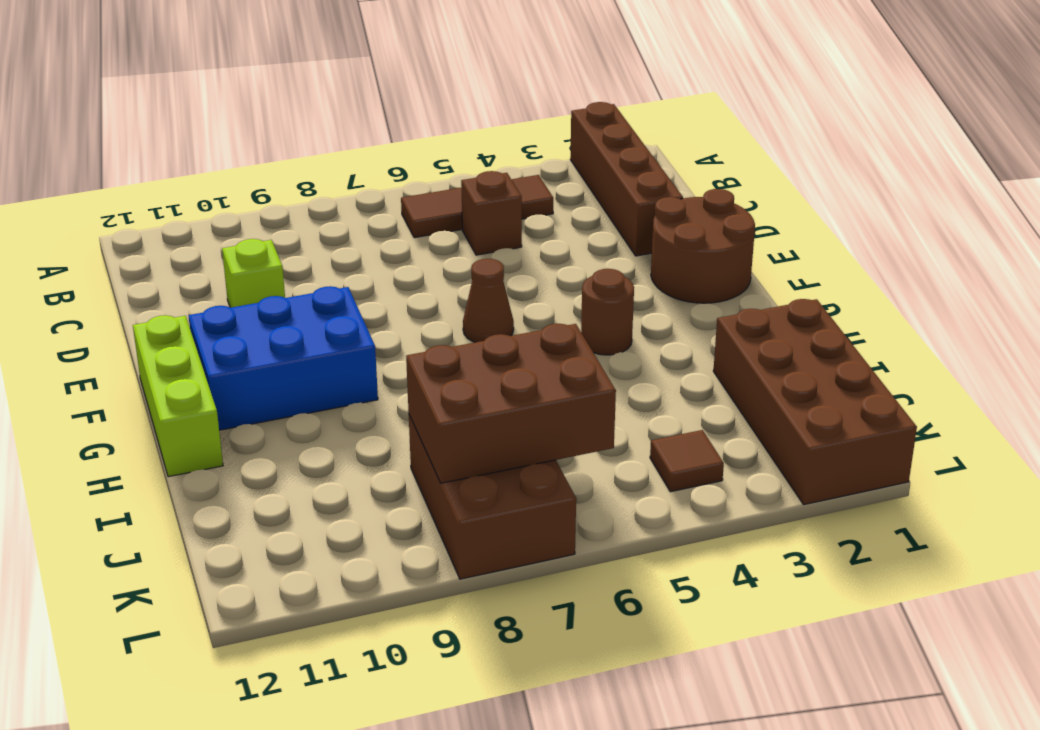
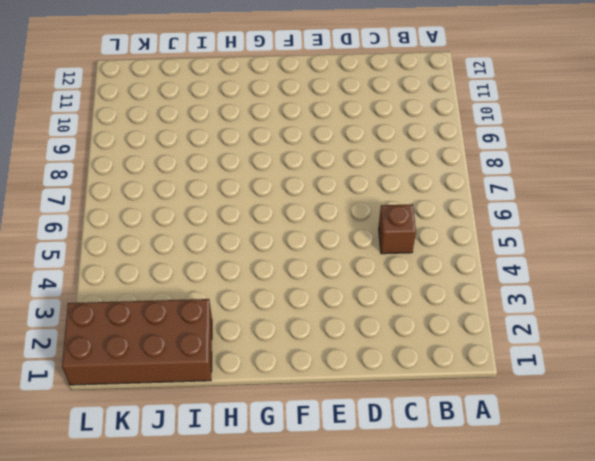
none -> brown brick A2:D2 level 1
none -> brown tile B4:B6 level 1
none -> lime brick D10 level 1

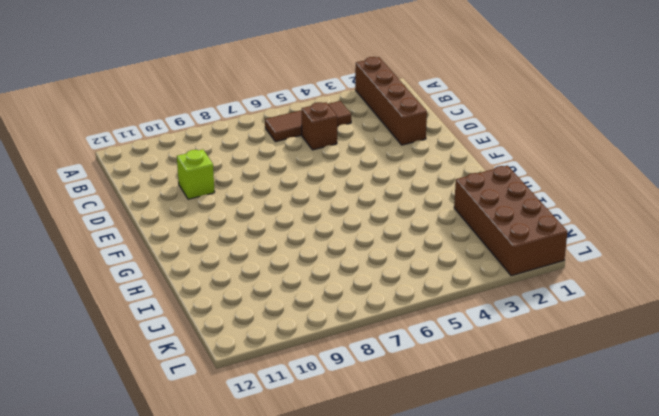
none -> brown round brick E1:F2 level 1
none -> brown cone F6 level 1
none -> blue brick F9:G11 level 1

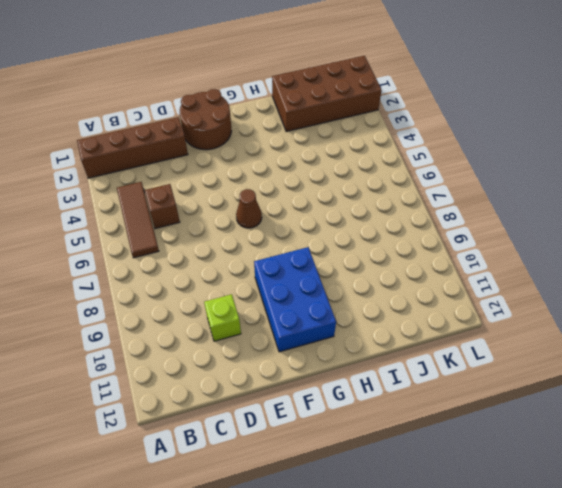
none -> lime brick F12:H12 level 1
none -> brown round brick G4 level 1
none -> brown brick J7:L8 level 1

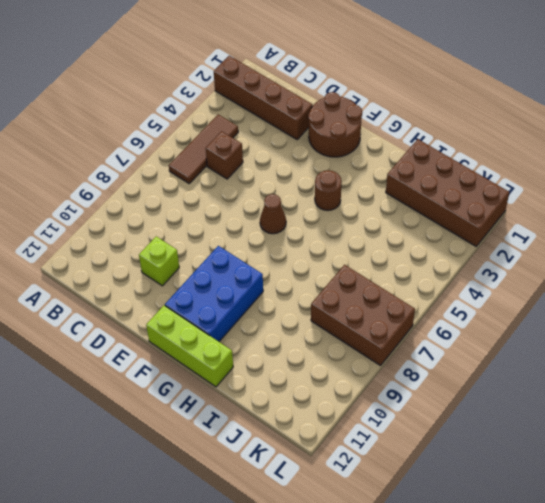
none -> brown tile K4 level 1
none -> brown brick J6:K8 level 2

